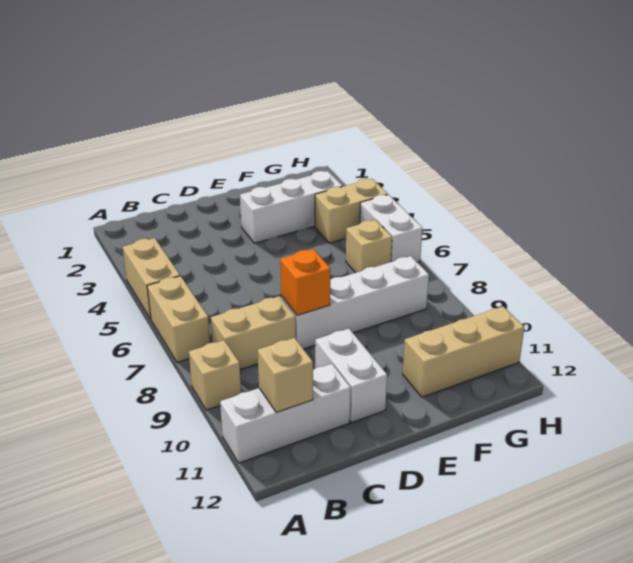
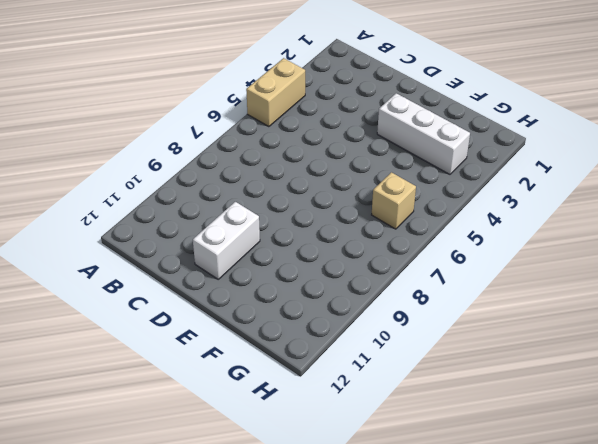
none -> tan brick A6:A7 level 1
none -> tan brick A9 level 1
none -> white brick A11:C11 level 1

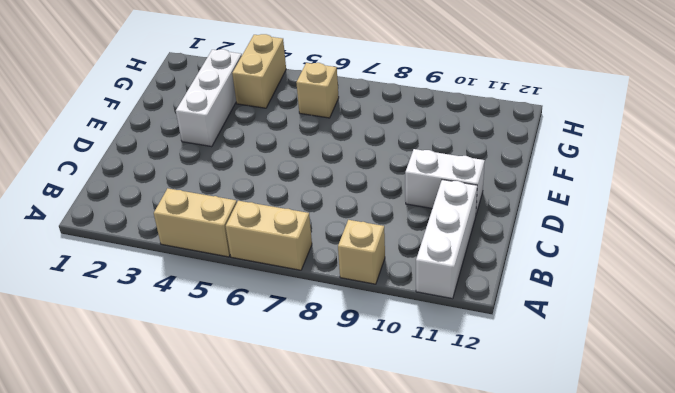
none -> tan brick B8:C8 level 1
none -> white brick D8:G8 level 1
none -> tan brick F11:H11 level 1

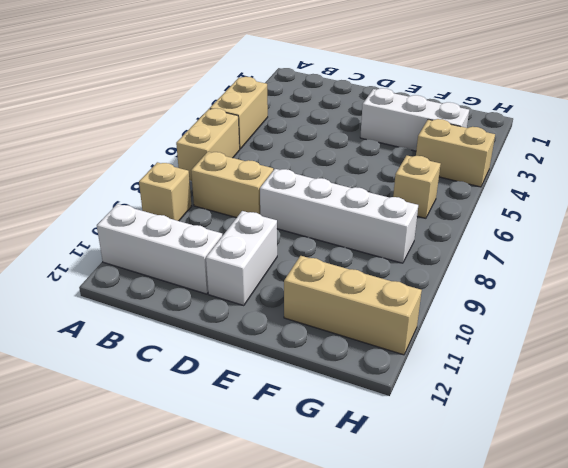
none -> white brick H5:H6 level 1
none -> tan brick B11 level 2
none -> orange brick D8 level 2

